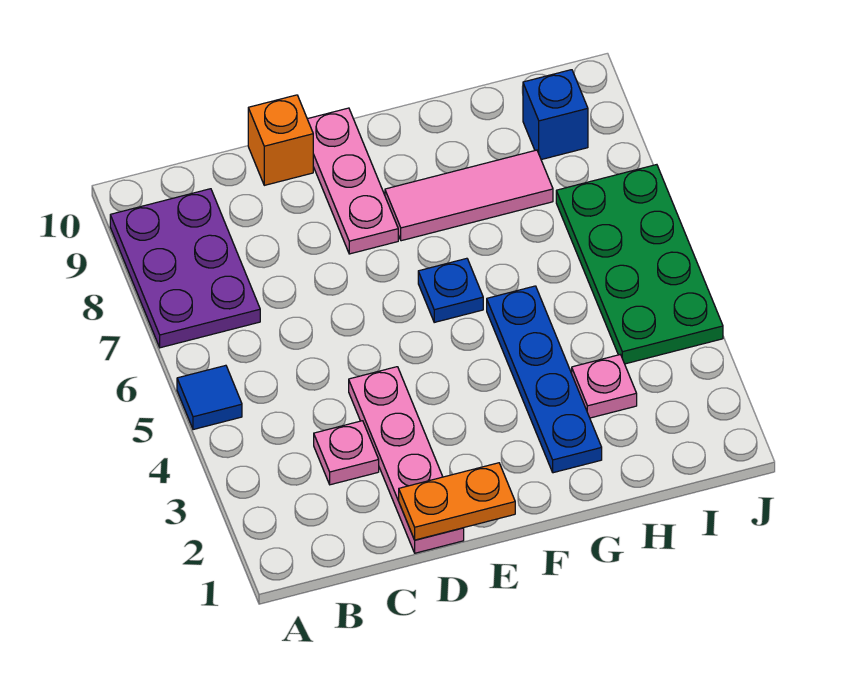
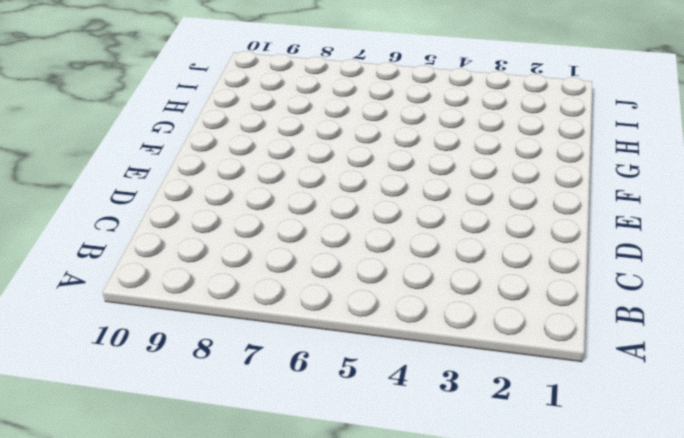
none -> blue tile A5 level 1
none -> purple plate A7:B9 level 1
none -> pink plate C3 level 1

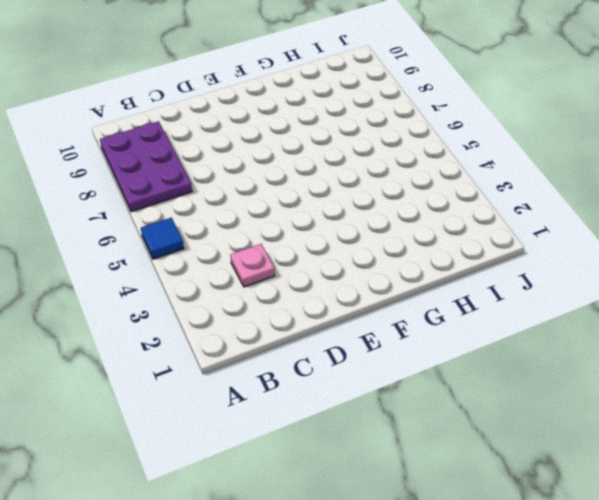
none -> pink plate D1:D4 level 1
none -> orange brick D10 level 1
none -> pink plate E8:E10 level 1

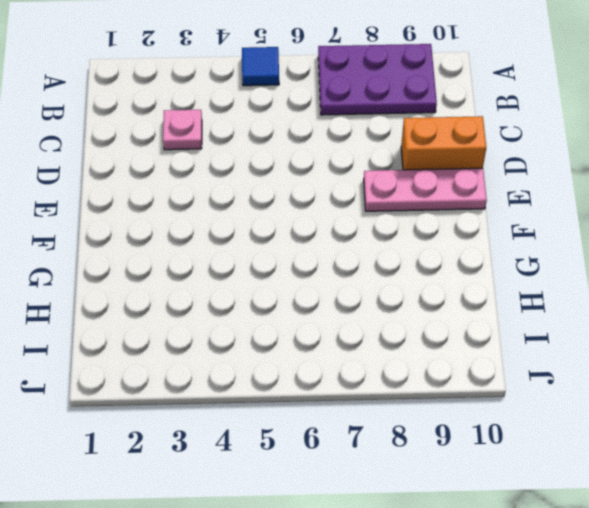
orange brick D9:D10 level 1 -> orange brick D10 level 1
none -> pink plate D1:D4 level 1
none -> blue plate F6 level 1
none -> pink tile F8:H8 level 1

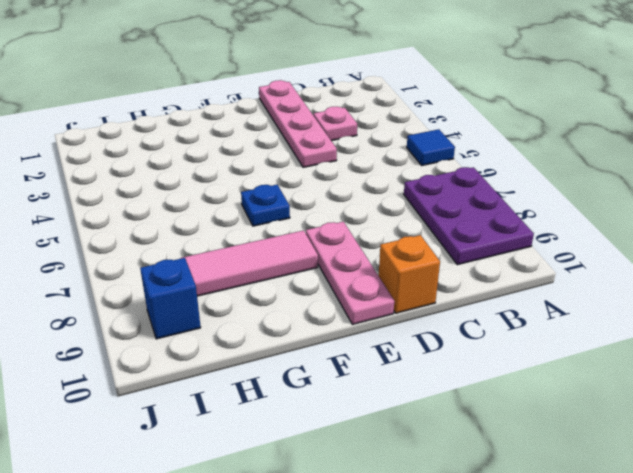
none -> blue plate G2:G5 level 1
none -> pink plate H3 level 1
none -> green plate I4:J7 level 1

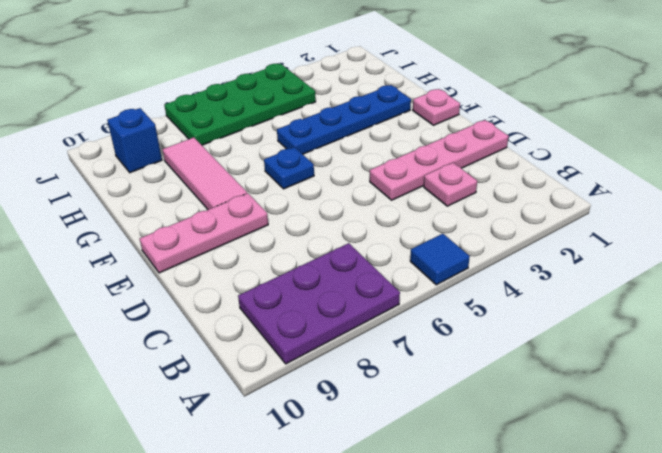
pink plate F1 level 1 -> pink plate H3 level 1
none -> orange brick D10 level 1
none -> orange plate D1:E1 level 2

